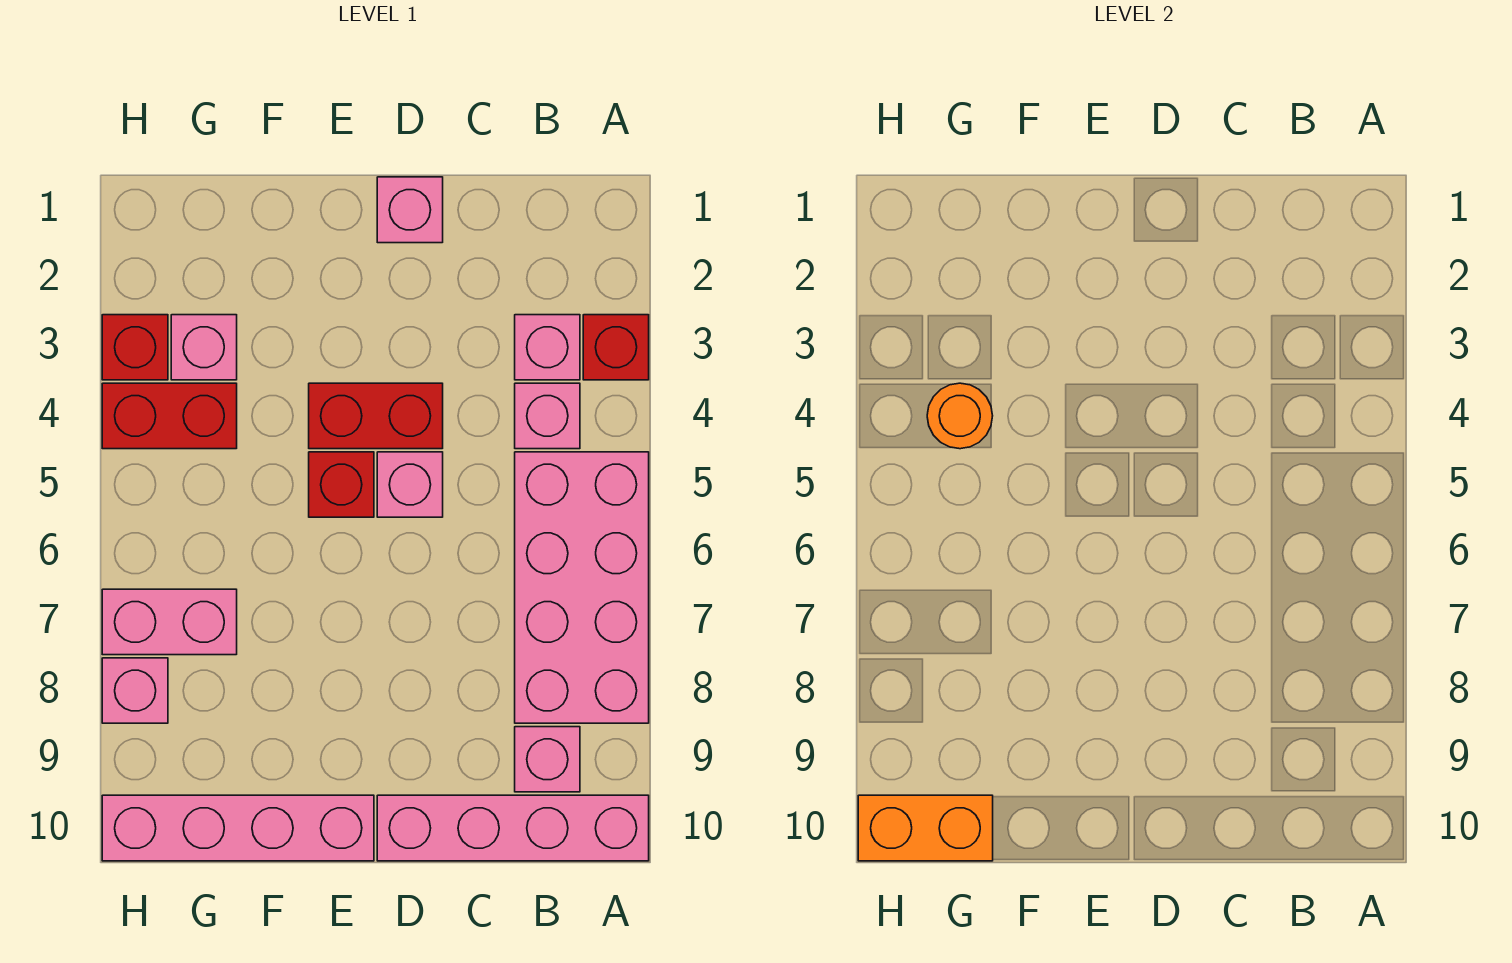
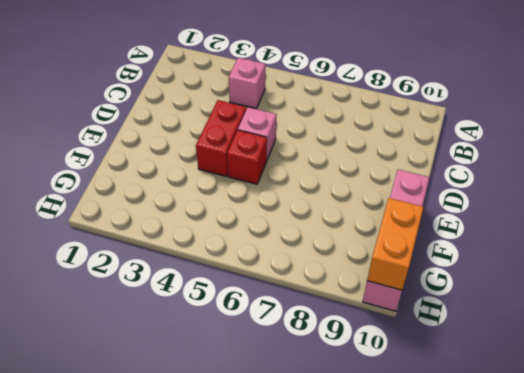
none -> red brick A3 level 1
none -> pink brick A5:B8 level 1
none -> pink brick A10:D10 level 1

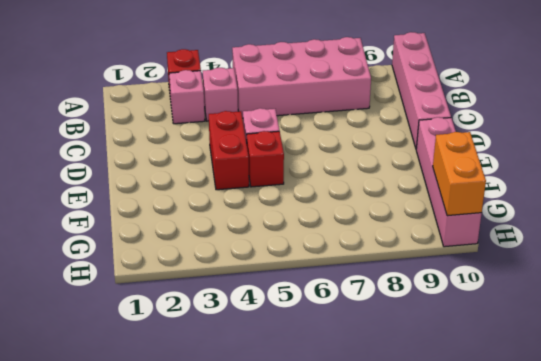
none -> pink brick B9 level 1
none -> pink brick D1 level 1
none -> pink brick G3 level 1

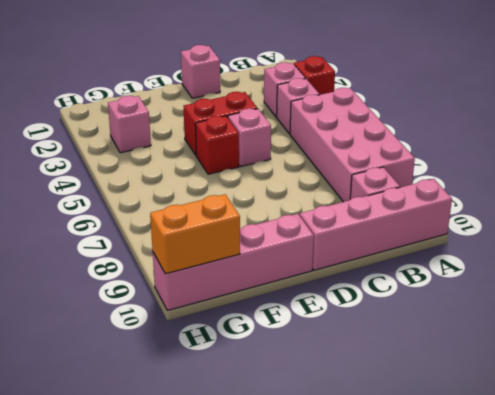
none -> red brick G4:H4 level 1
none -> pink brick G7:H7 level 1
none -> red brick H3 level 1

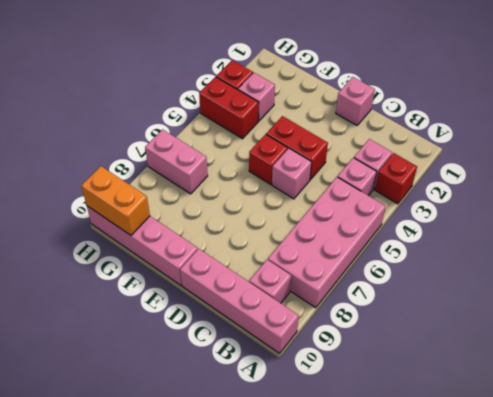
none -> pink brick H8 level 1
none -> orange round brick G4 level 2

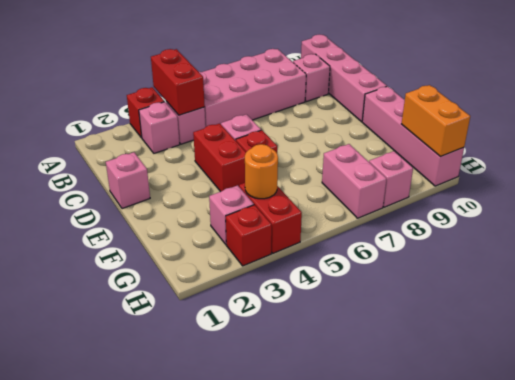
red brick A4:B4 level 2 -> none

